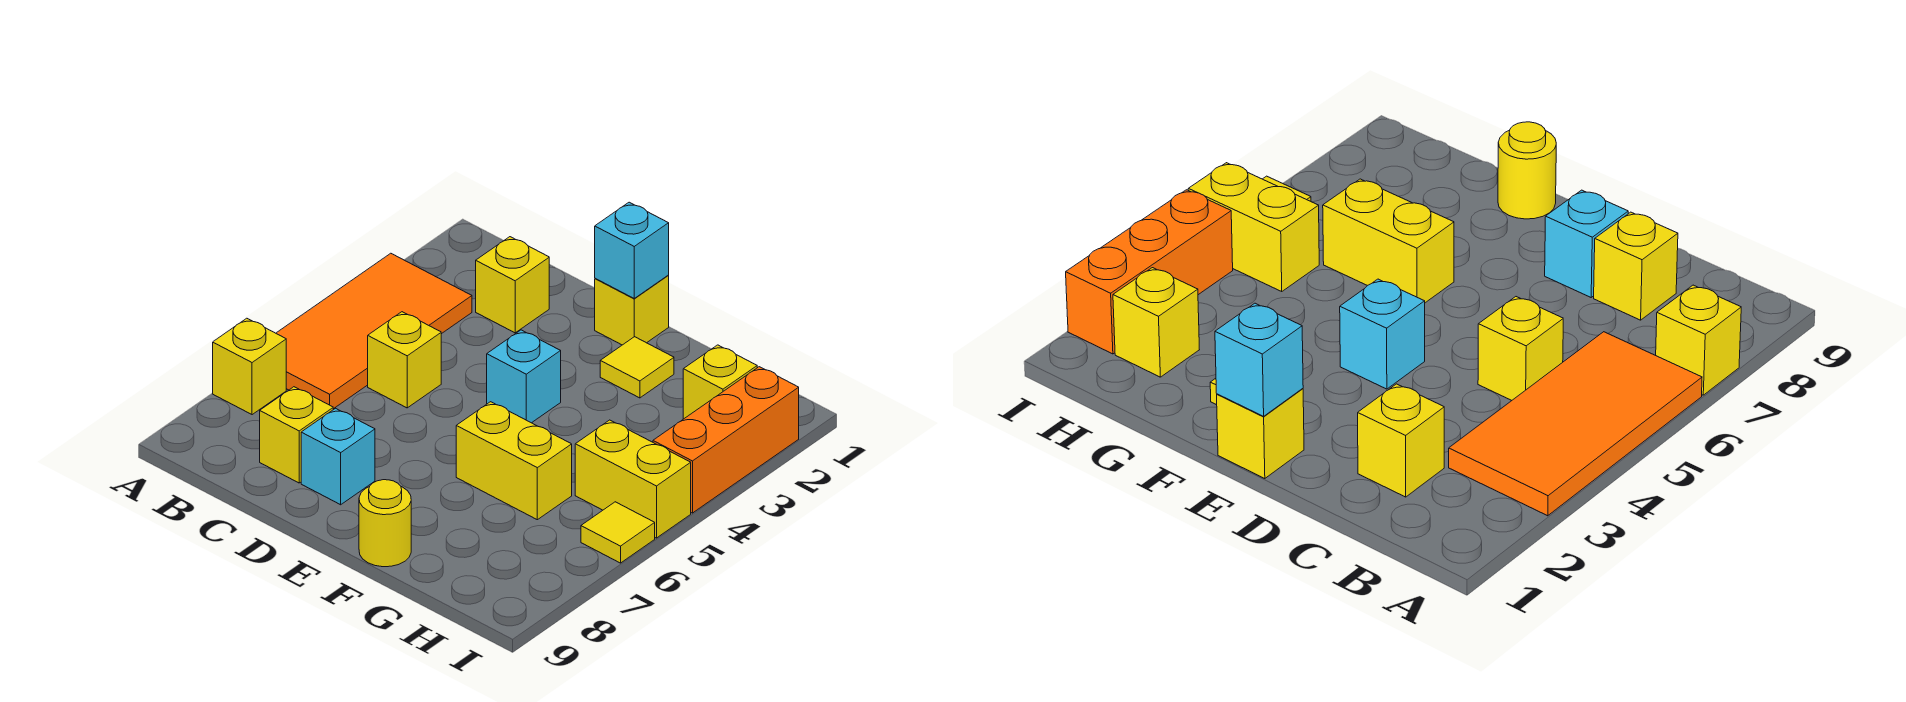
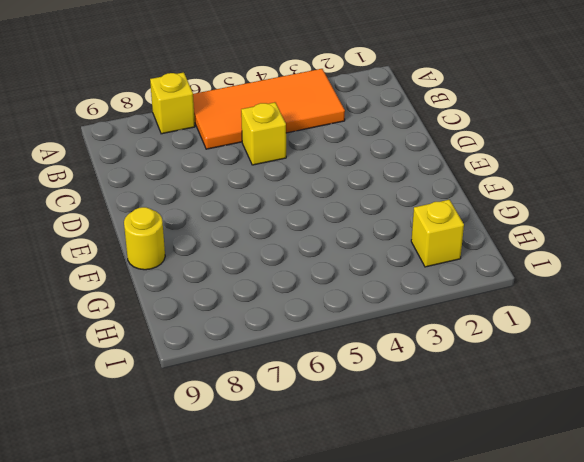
none -> yellow brick C2 level 1
none -> yellow brick C8 level 1
none -> cyan brick D8 level 1

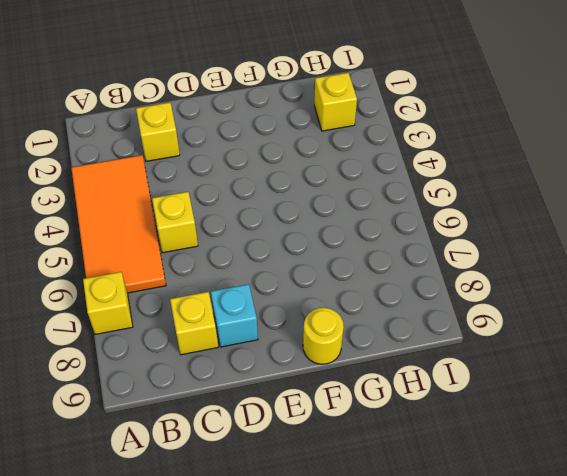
none -> yellow brick E1 level 1
none -> cyan brick E4 level 1
none -> yellow tile F2 level 1

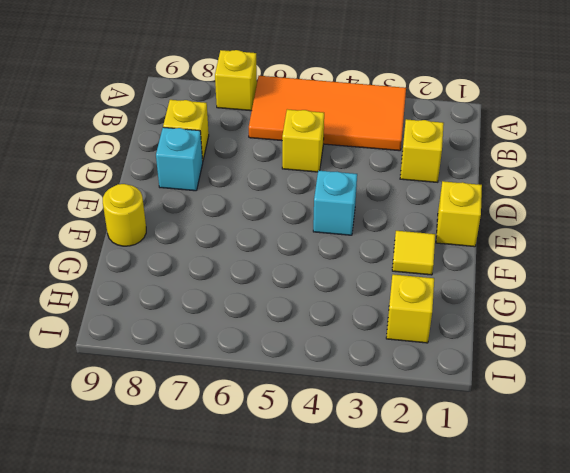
none -> yellow brick F6:G6 level 1
none -> yellow brick H5:I5 level 1
none -> orange brick I2:I4 level 1

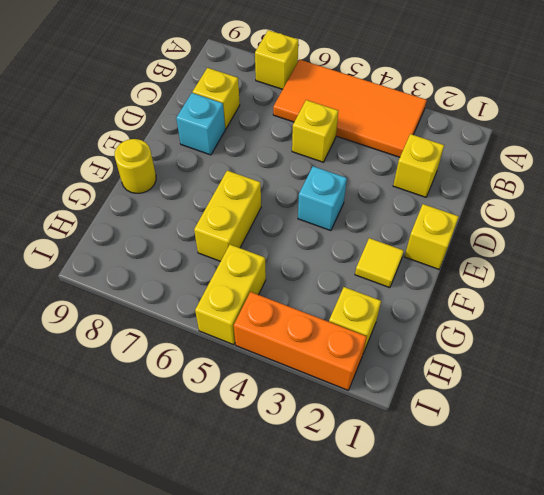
none -> yellow tile I6 level 1
none -> cyan brick E1 level 2

